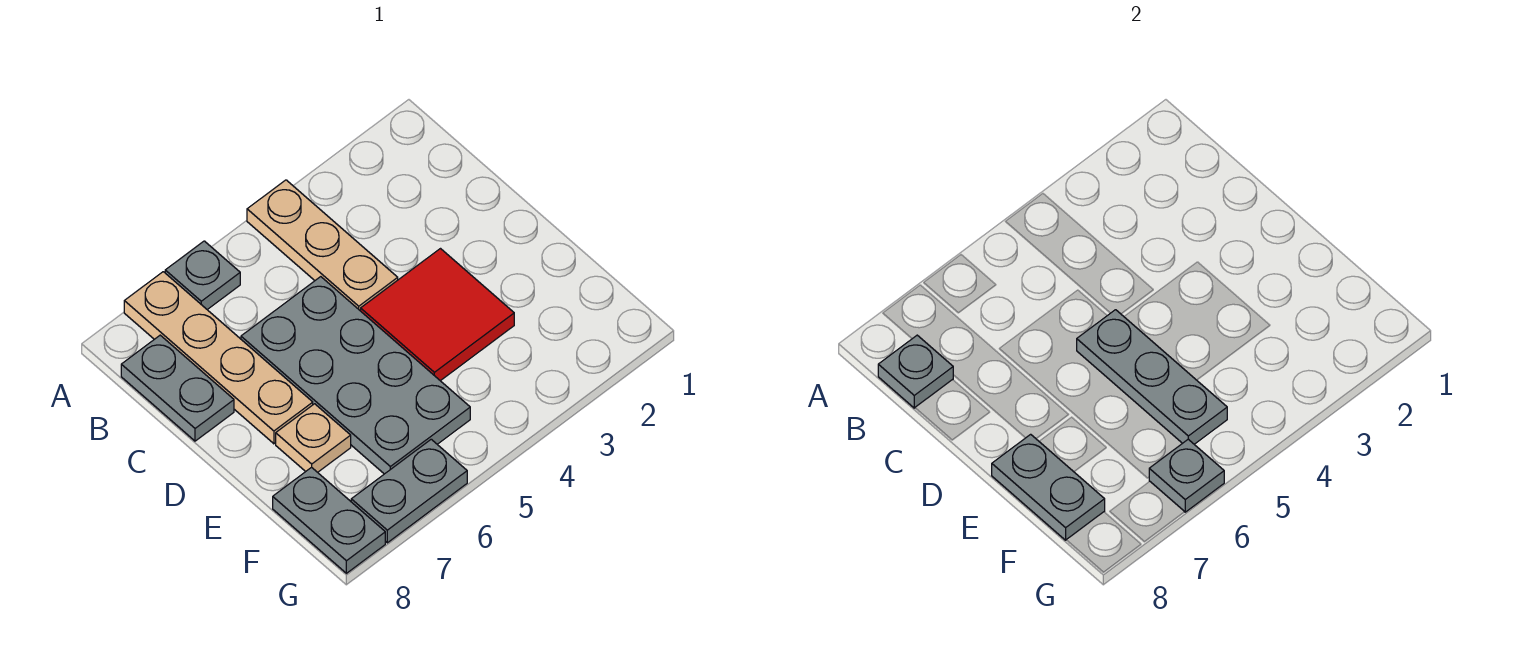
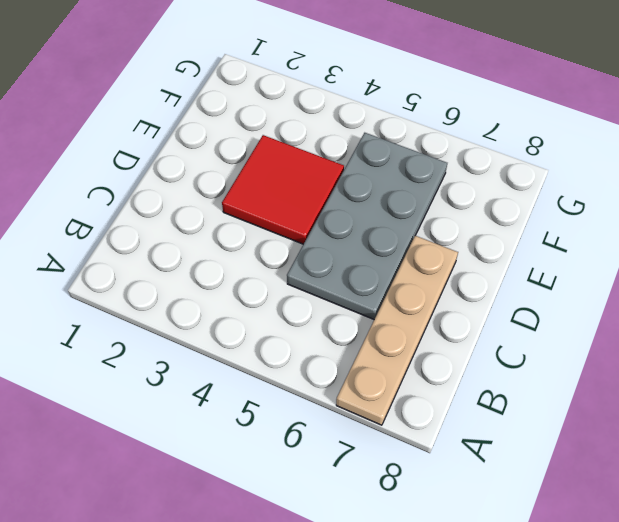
none -> tan plate A4:C4 level 1
none -> grey plate A6 level 1
none -> grey plate B8:C8 level 1

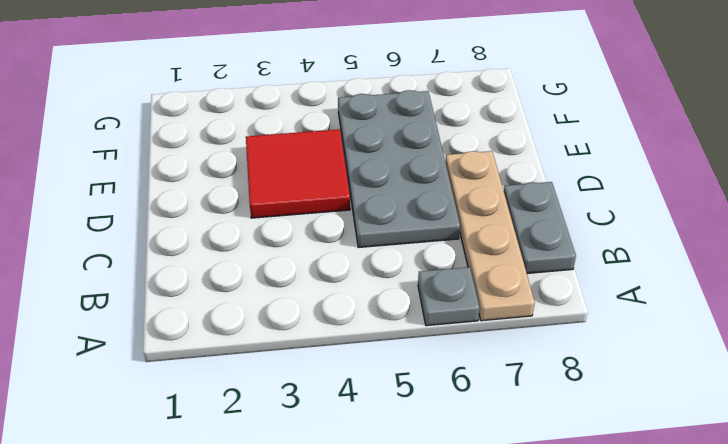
none -> tan plate A4:C4 level 1
none -> tan plate E7 level 1
none -> grey plate F8:G8 level 1

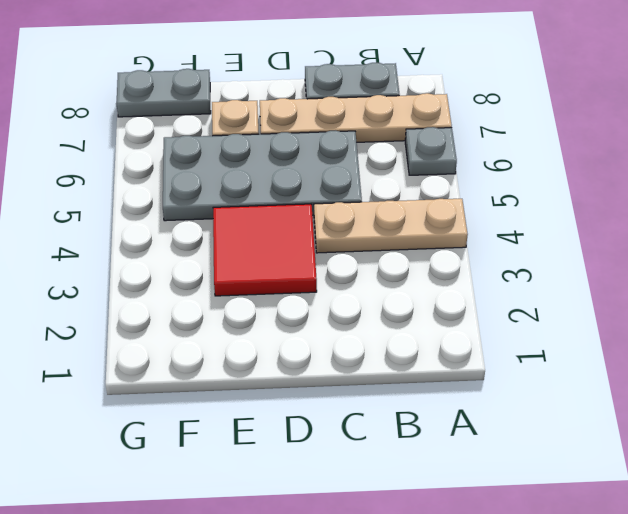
none -> grey plate G6:G7 level 1
none -> grey plate B8 level 2
none -> grey plate D5:F5 level 2

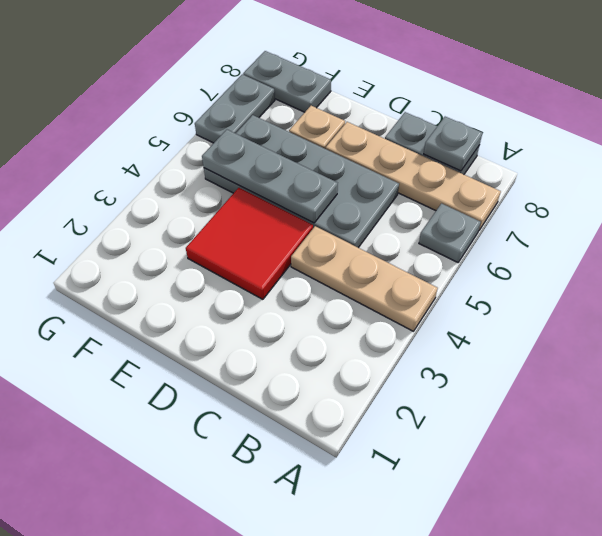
none -> grey plate E8:F8 level 2
none -> grey plate G6 level 2

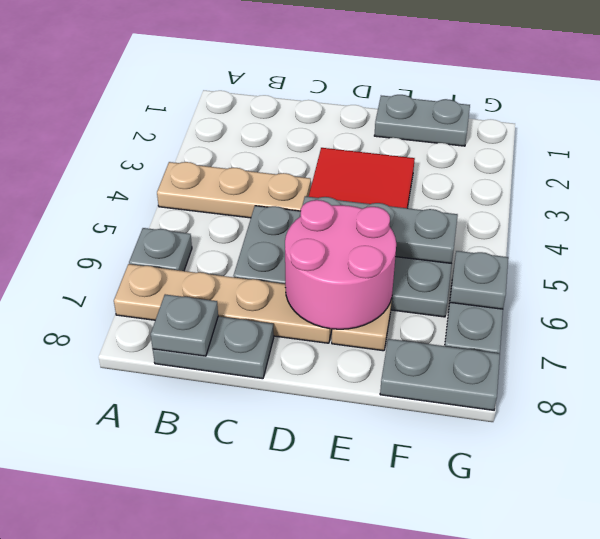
pink round brick D6:E7 level 2 -> none
grey plate E1:F1 level 1 -> grey plate E8:F8 level 2

